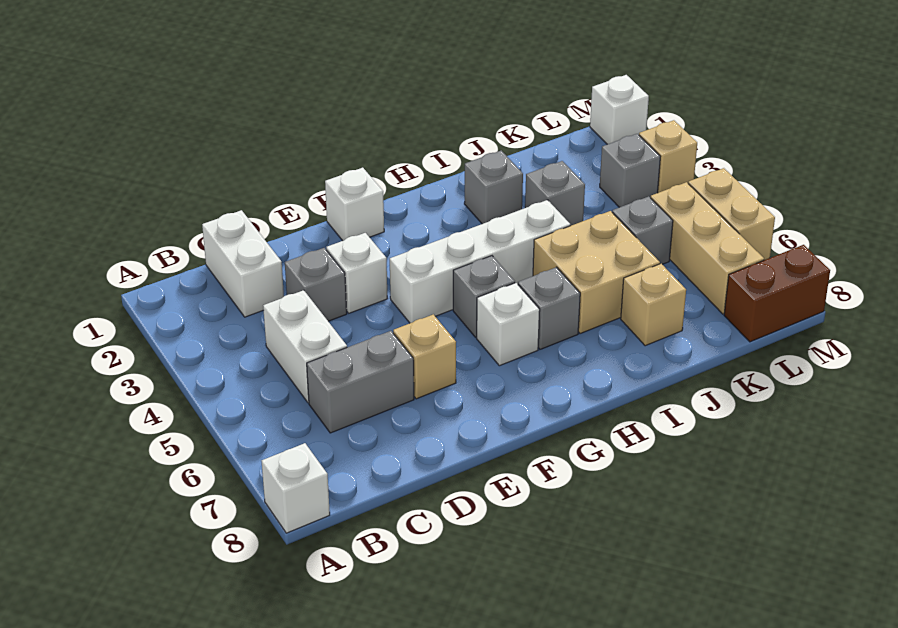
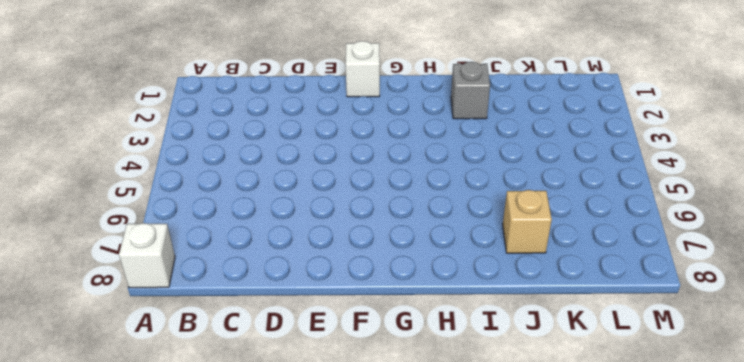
none -> white brick C1:C2 level 1
none -> white brick C4:C5 level 1
none -> grey brick C6:D6 level 1

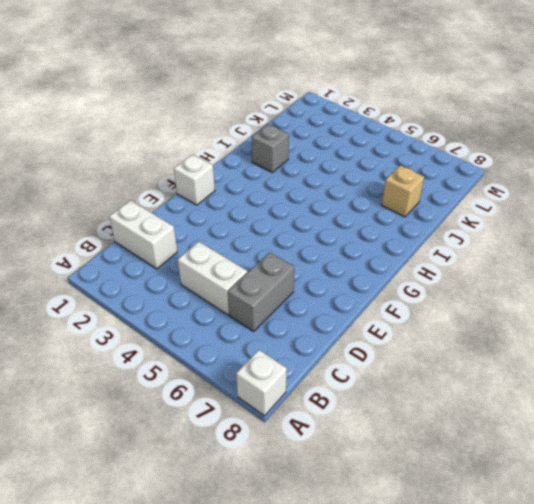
none -> grey brick D3 level 1
none -> white brick E3 level 1
none -> tan brick E6 level 1

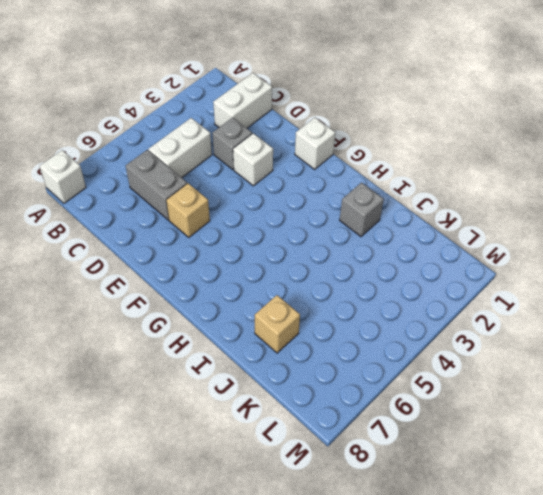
none -> white brick F4:I4 level 1
none -> grey brick G5 level 1
none -> white brick G6 level 1

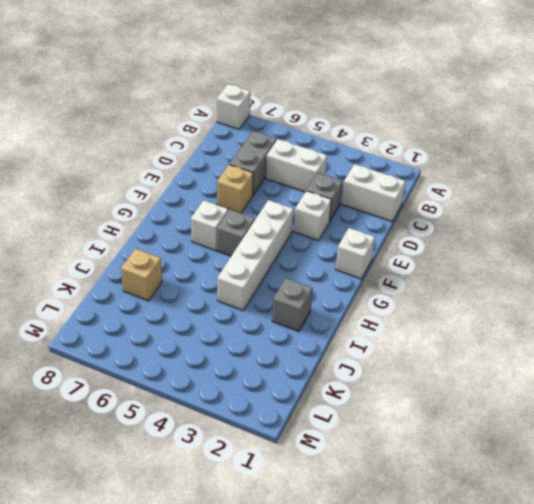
none -> grey brick H6 level 1
none -> tan brick I5:J6 level 1
none -> grey brick J3 level 1

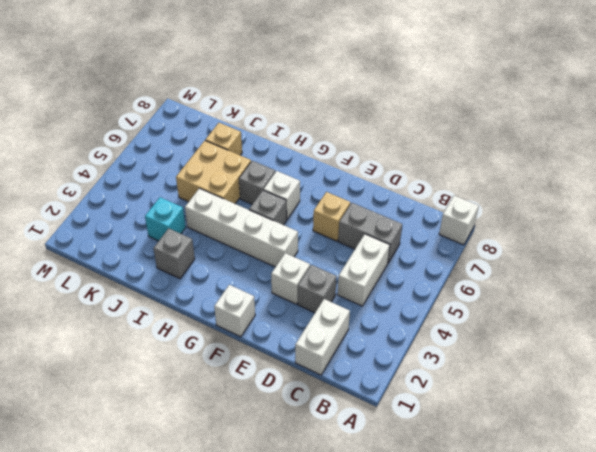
cyan brick J3 level 1 -> grey brick J3 level 1
none -> grey brick K5 level 1
none -> grey brick L3 level 1
none -> tan brick L5:L7 level 1

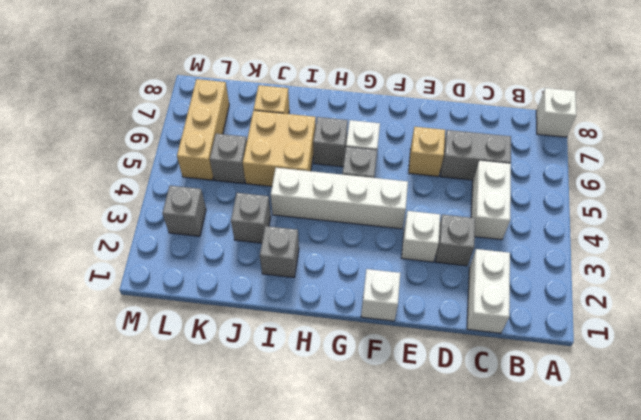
none -> brown brick L8:M8 level 1
none -> white brick M1 level 1
none -> tan brick M3 level 1

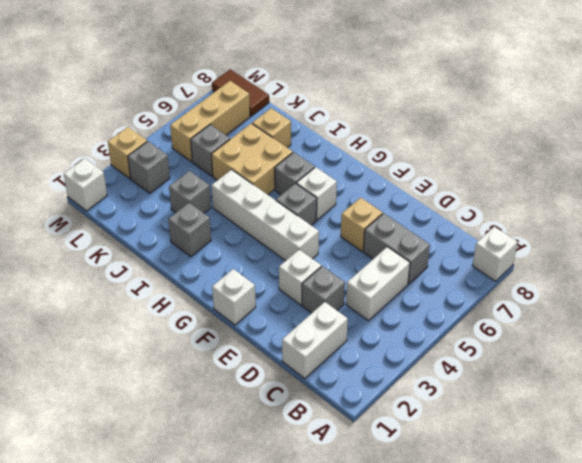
brown tile L8:M8 level 1 -> brown brick L8:M8 level 1
none -> tan brick M5:M6 level 1

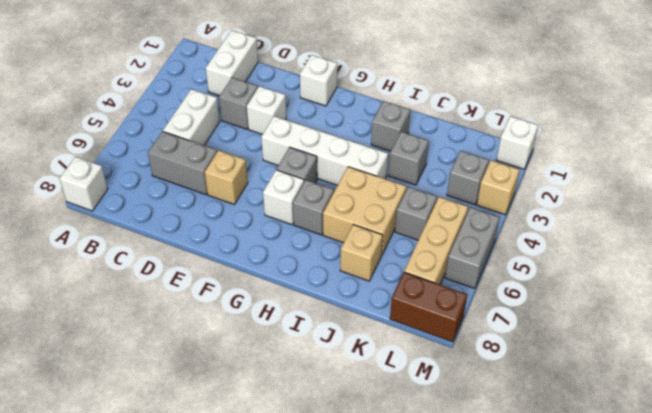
grey brick M5:M6 level 1 -> tan brick M5:M6 level 1

